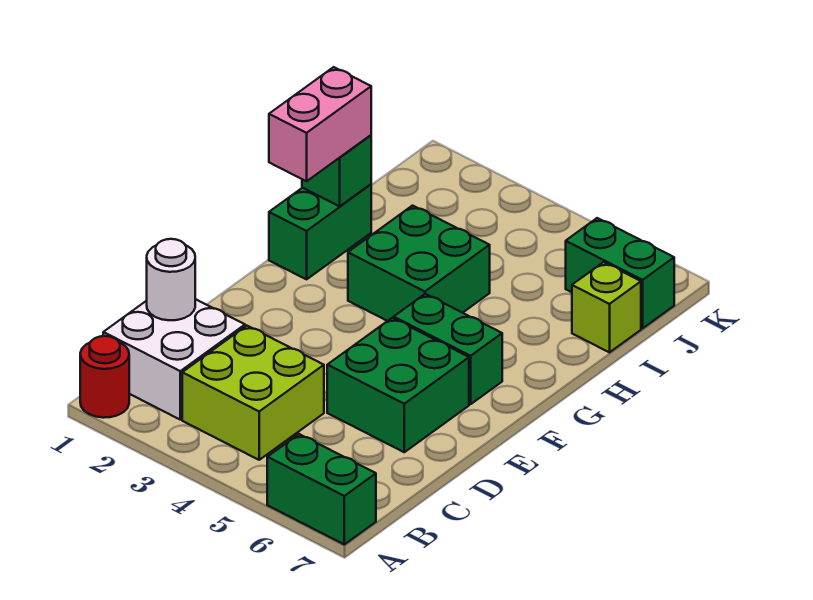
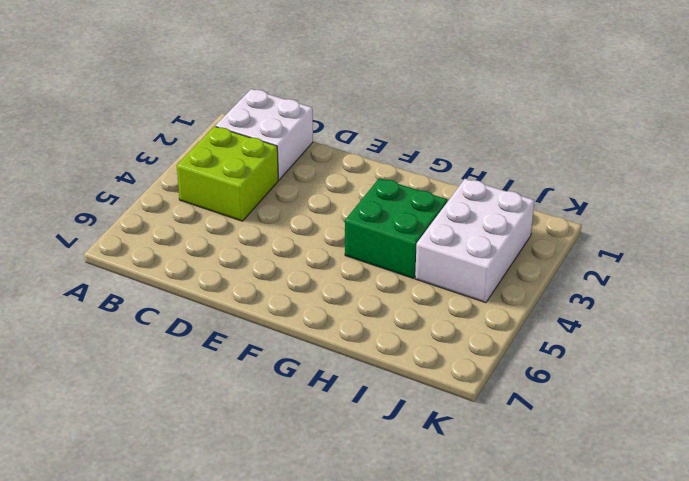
white brick I2:J4 level 1 -> none
none -> red round brick A1 level 1
none -> green brick A6:A7 level 1
none -> green brick D5:E6 level 1

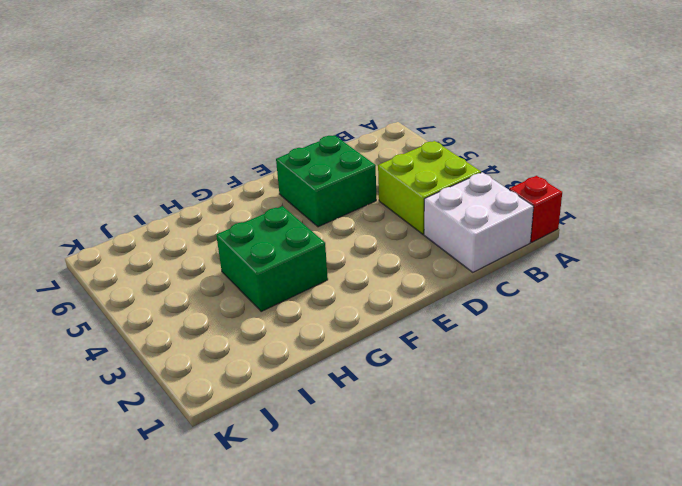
red brick A1 level 1 -> red round brick A1 level 1
none -> green brick A6:A7 level 1
none -> green brick F5:F6 level 1
none -> green brick G1:H1 level 1

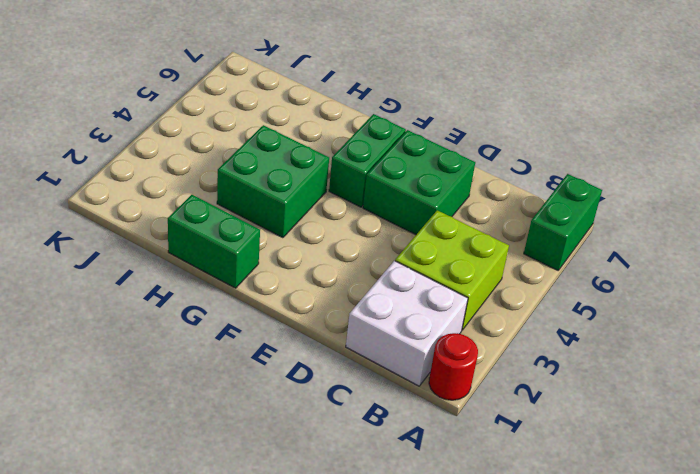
none -> lime brick I7 level 1
none -> green brick J6:J7 level 1
none -> white round brick C1 level 2

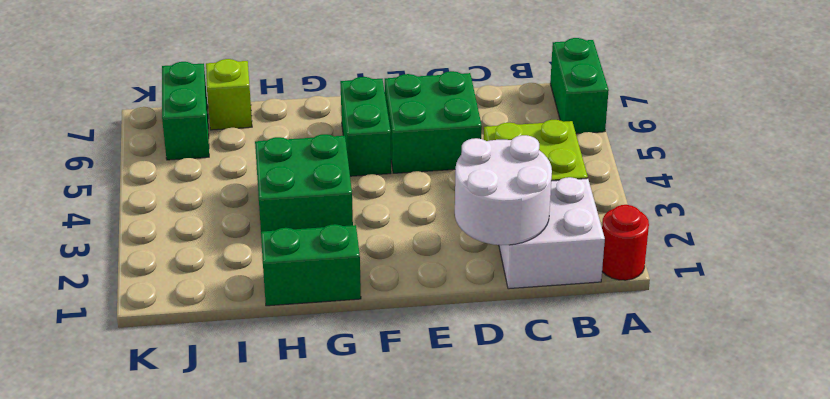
white round brick C1:D2 level 2 -> white round brick C1 level 2
none -> green brick H1 level 2
none -> pink brick G1:H1 level 3

